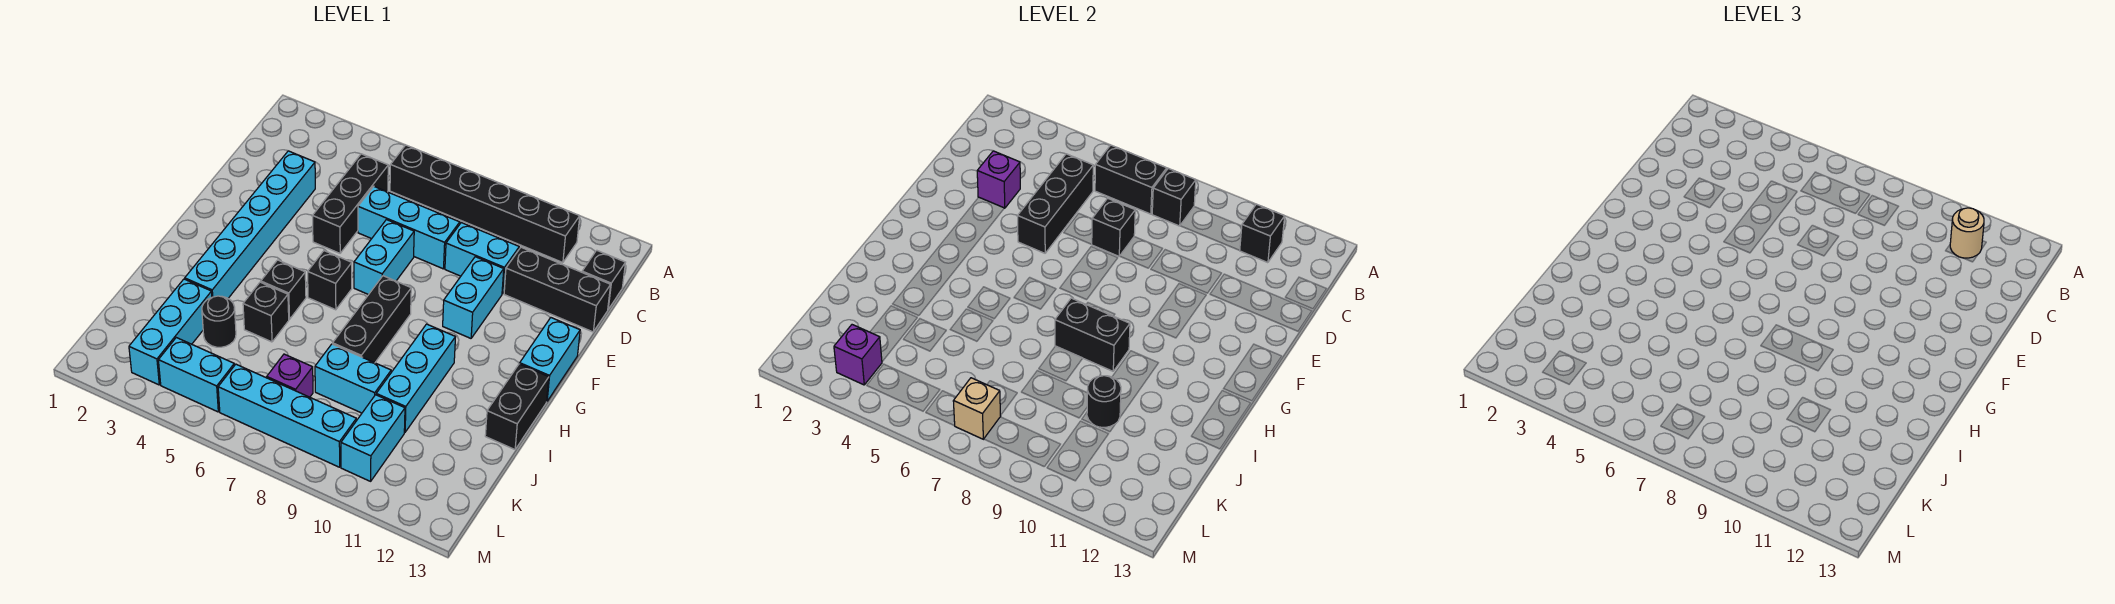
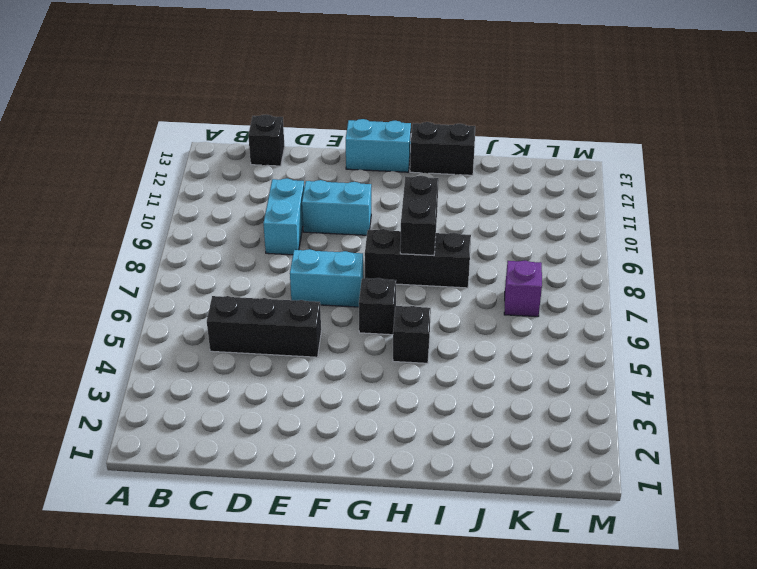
none -> black brick B6:B11 level 1
none -> cyan brick D3:I3 level 1
none -> cyan brick D6:D8 level 1
none -> black brick D11:D13 level 1

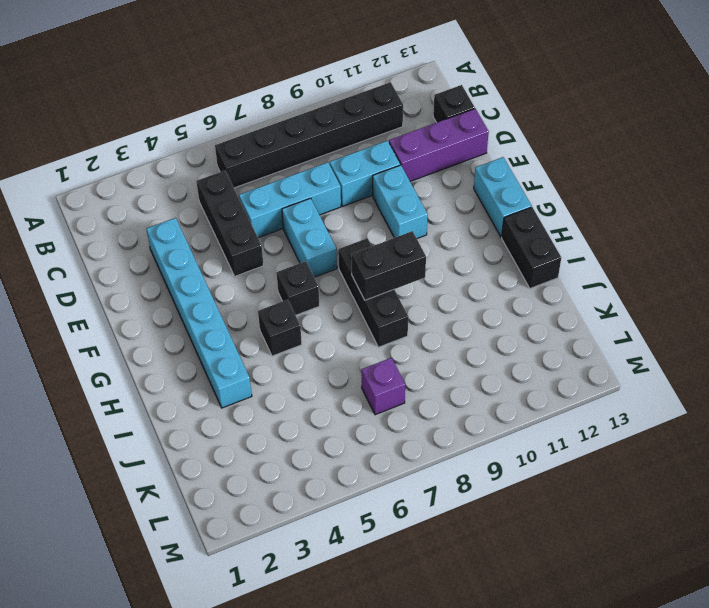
purple brick D11:D13 level 1 -> black brick D11:D13 level 1
none -> cyan brick H10:J10 level 1
none -> black brick I5 level 1
none -> cyan brick J3:L3 level 1
none -> black round brick J4 level 1

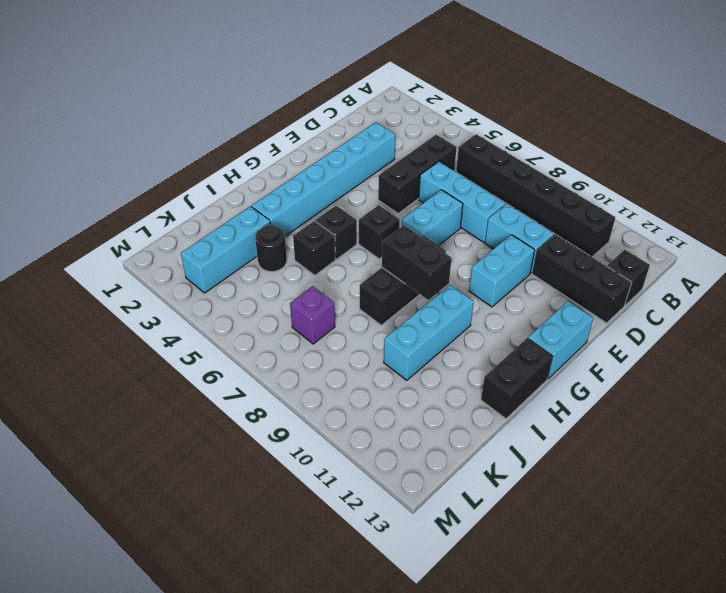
none -> cyan brick J8:J9 level 1
none -> cyan brick K10:L10 level 1
none -> cyan brick L4:L5 level 1
none -> cyan brick L6:L9 level 1

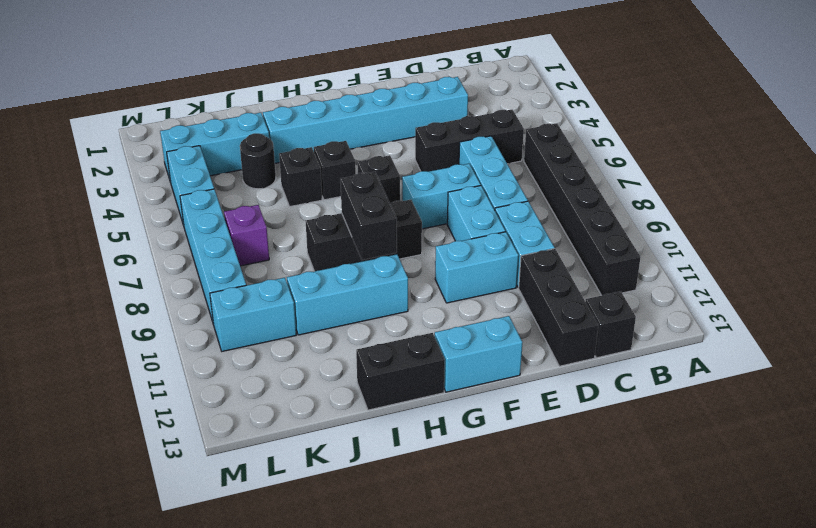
cyan brick E8:E9 level 1 -> cyan brick J8:J9 level 1
none -> black brick B6:B7 level 2
none -> black brick B8 level 2
none -> black brick B11 level 2
none -> black brick C5:E5 level 2

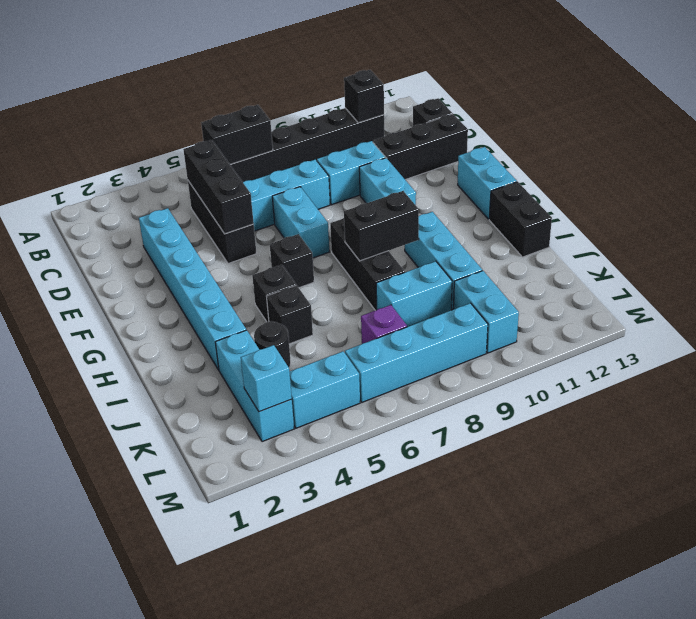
cyan brick L3 level 2 -> purple brick L3 level 2
none -> black brick B8 level 2
none -> purple brick D3 level 2
none -> black brick D7 level 2
none -> black round brick J10 level 2

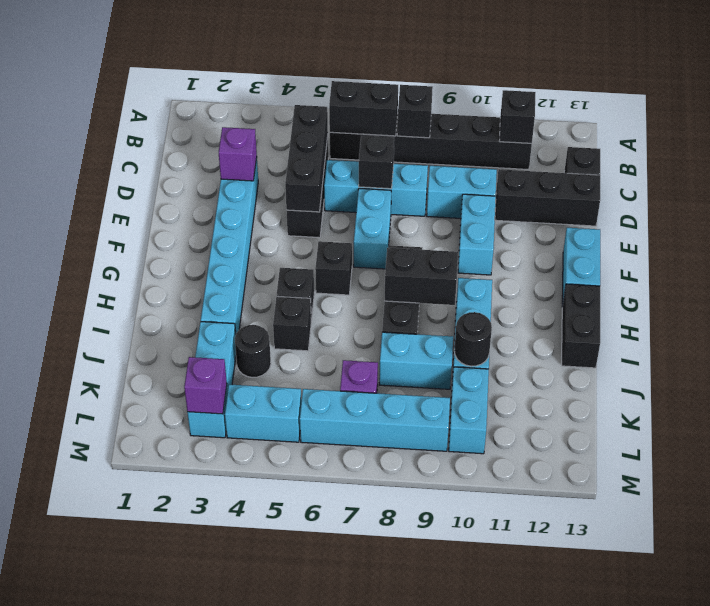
none -> tan brick L7 level 2
none -> tan round brick B11 level 3

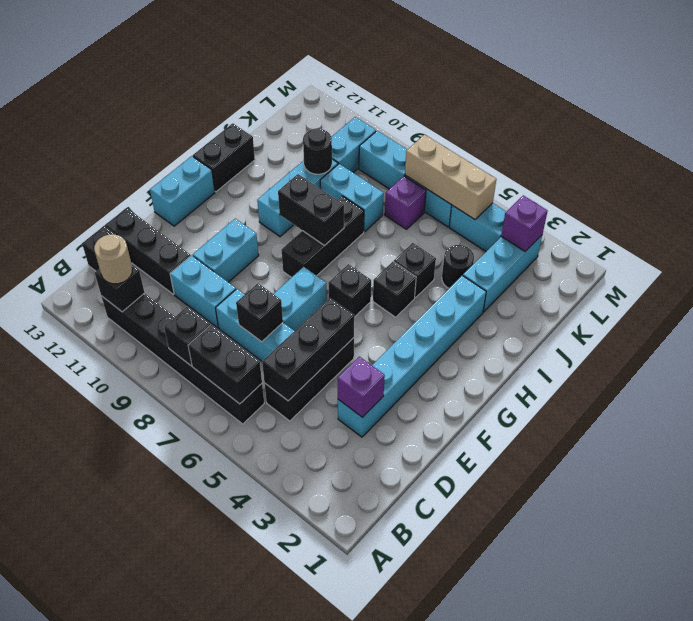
tan brick L5:L7 level 2 -> tan brick L7 level 2

